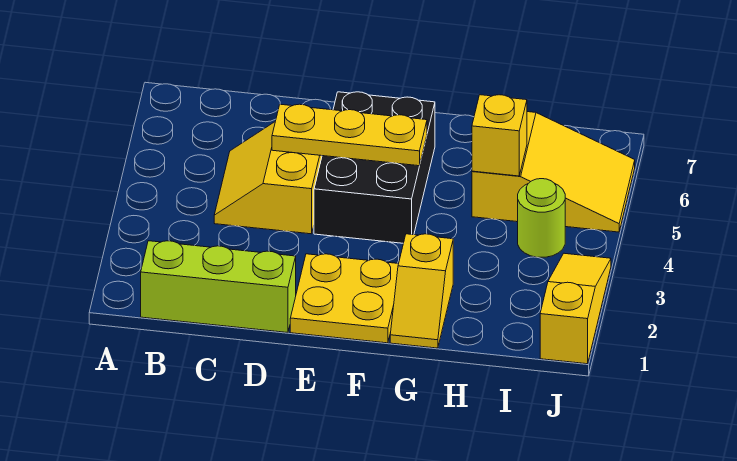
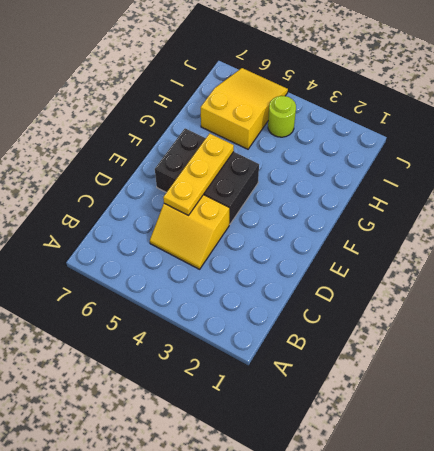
none -> lime brick B1:D1 level 1
none -> yellow plate E1:F2 level 1

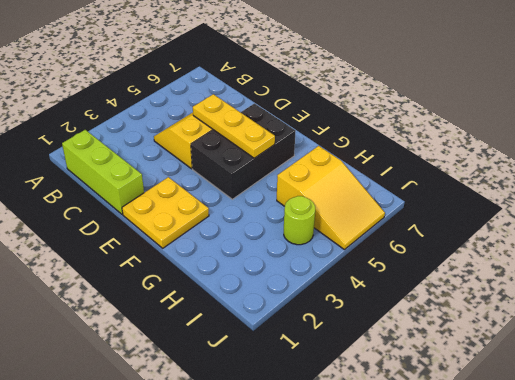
none -> yellow slope G1:G2 level 1 top 2
none -> yellow slope J1:J3 level 1 top 1

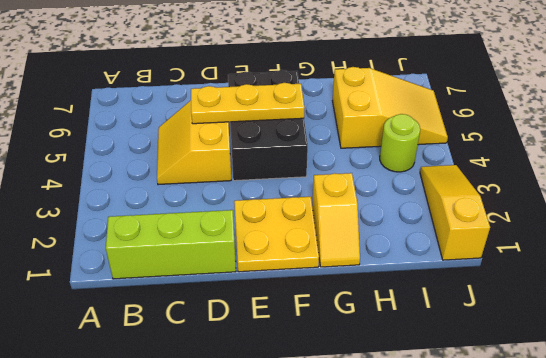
none -> yellow brick H5 level 2

